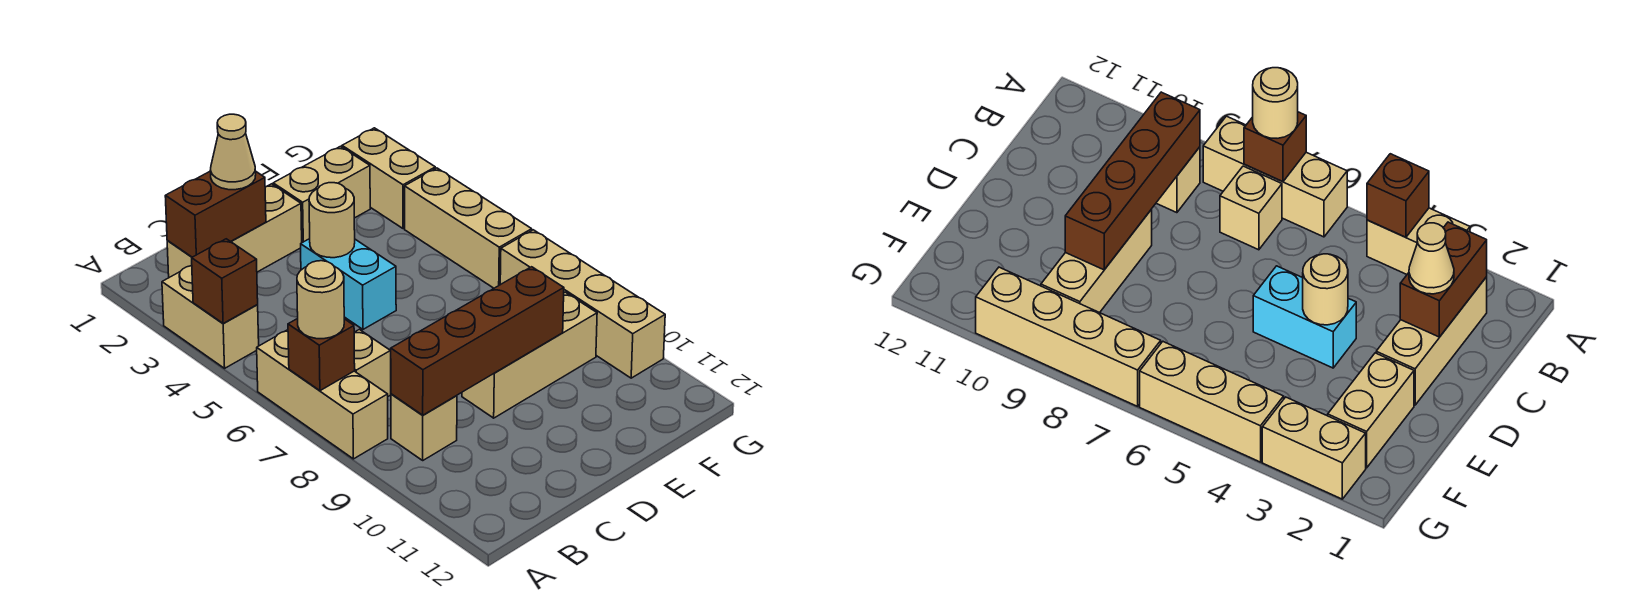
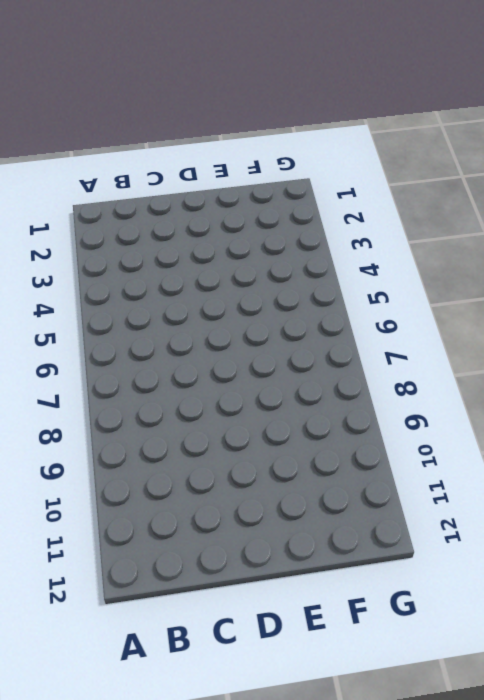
none -> tan brick A3:A4 level 1
none -> tan brick A6:A8 level 1
none -> tan brick B2:D2 level 1

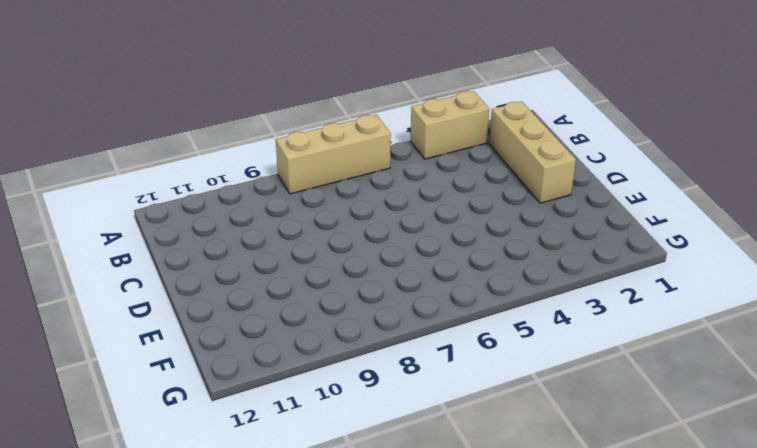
none -> tan brick B7 level 1
none -> tan brick B9 level 1
none -> cyan brick D4:D5 level 1

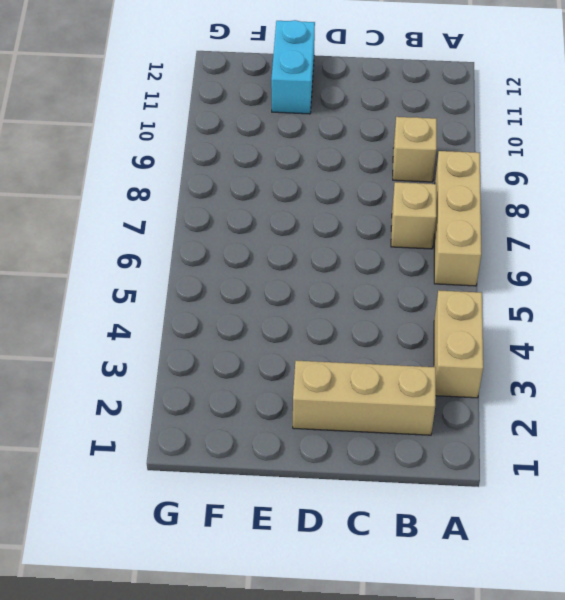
cyan brick E11:E12 level 1 -> cyan brick D4:D5 level 1
none -> tan brick D9:F9 level 1
none -> tan brick E2:F2 level 1
none -> tan brick G2:G3 level 1

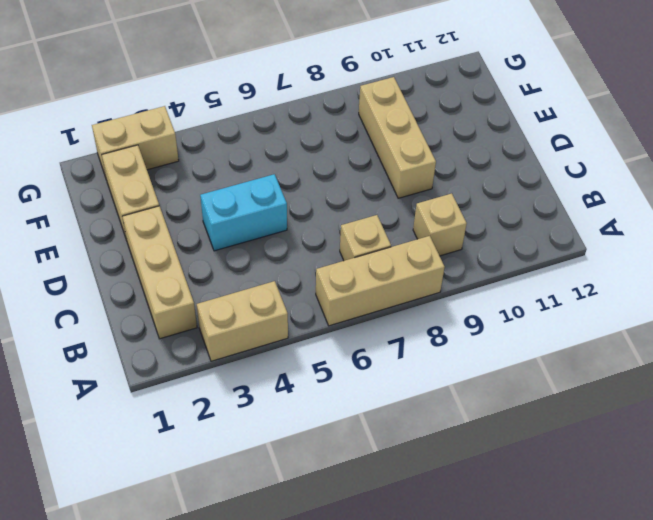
none -> tan brick G4:G6 level 1
none -> tan brick G7:G10 level 1
none -> brown brick A4 level 2

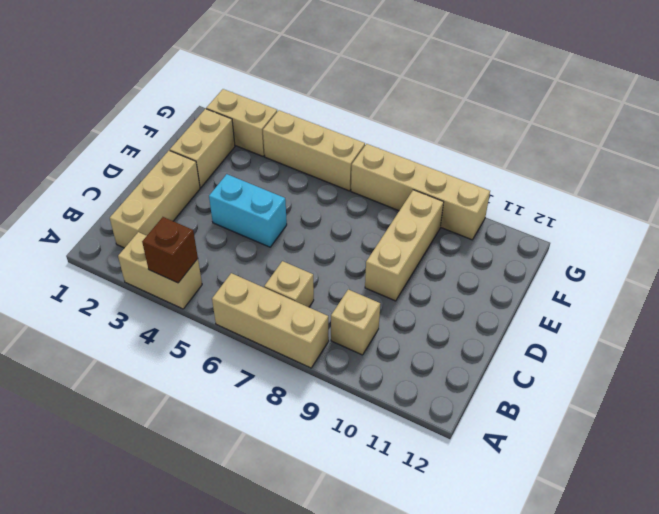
none -> brown brick A7 level 2
none -> brown brick B2:C2 level 2
none -> brown brick B9:E9 level 2

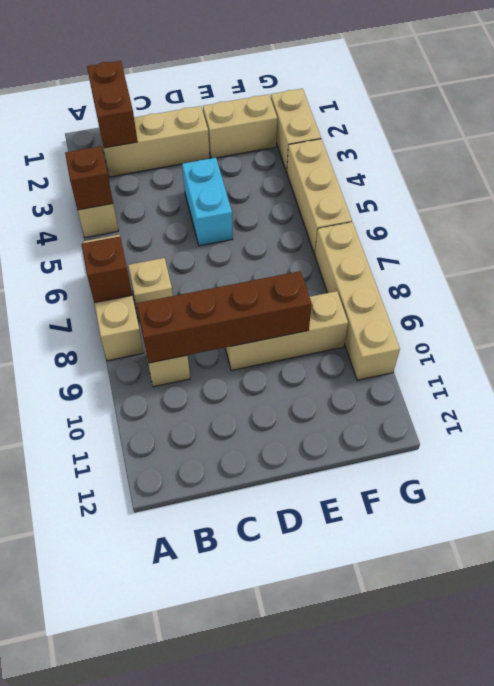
brown brick B1:B2 level 2 -> brown brick B2:C2 level 2
none -> tan round brick D4 level 2
none -> tan round brick A7 level 3
none -> tan cone C2 level 3

